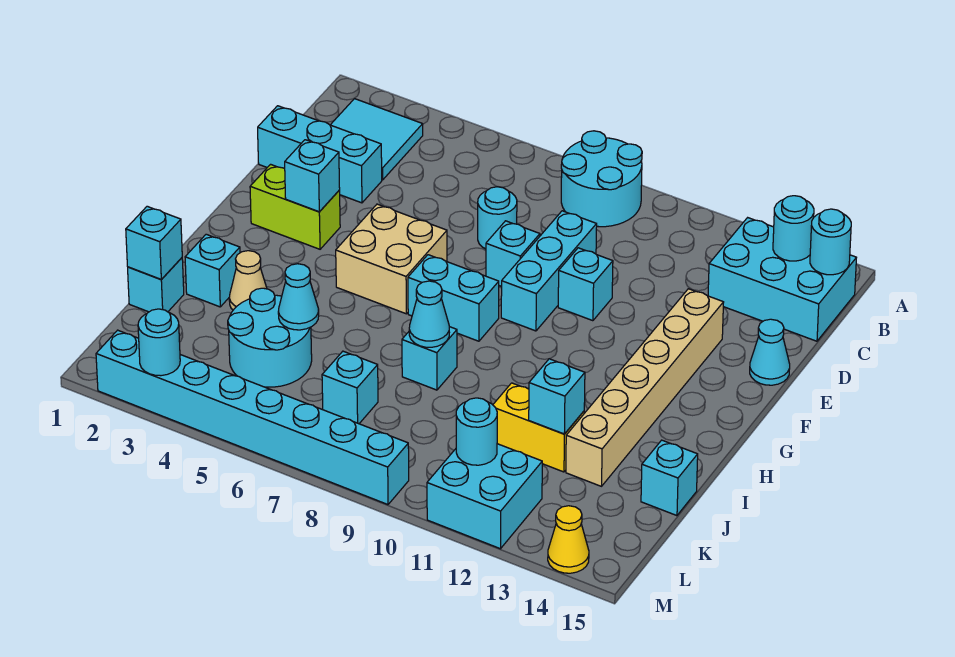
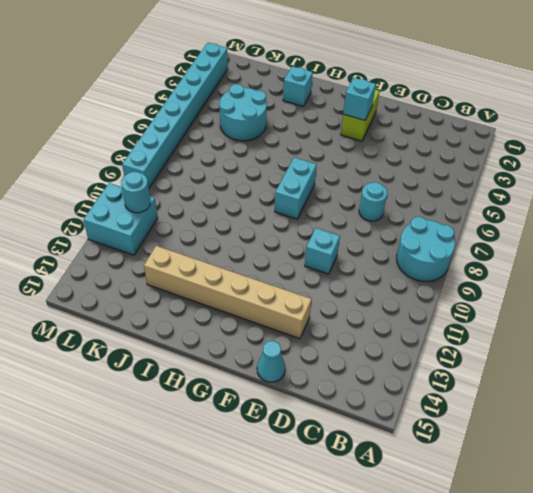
none -> cyan tile B2:C3 level 1
none -> cyan brick B13:C15 level 1
none -> cyan brick D1:D3 level 1
none -> cyan brick D9:F9 level 1

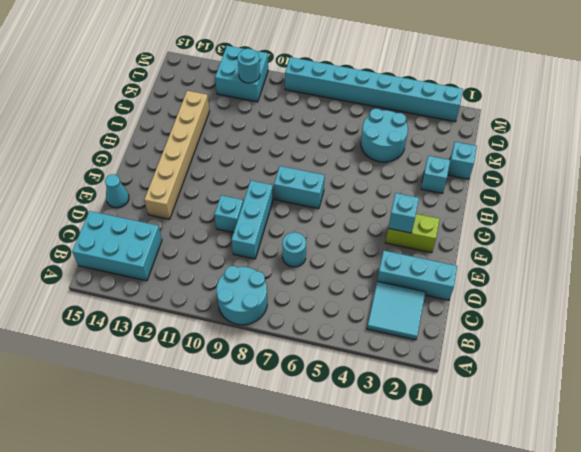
none -> cyan brick E8 level 1
none -> tan brick F5:G6 level 1
none -> tan cone I3 level 1
none -> cyan brick I8 level 1

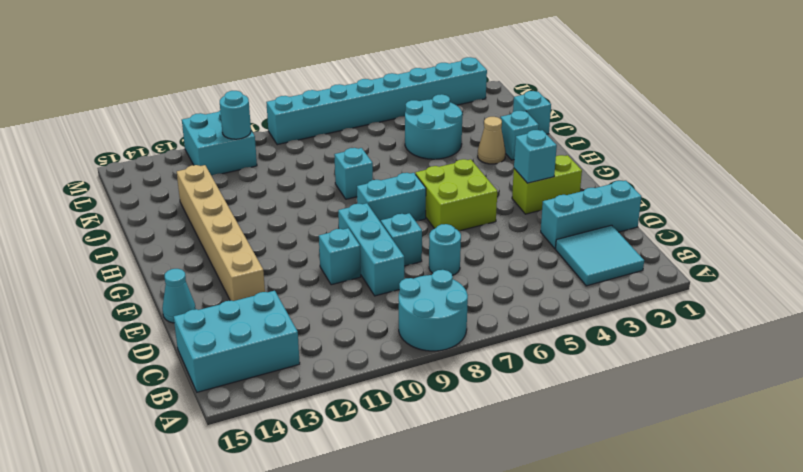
lime brick F5:G6 level 1 -> tan brick F5:G6 level 1
none -> yellow brick J11:J12 level 1
none -> cyan brick J15 level 1
none -> cyan brick K7 level 1
none -> yellow cone M14 level 1

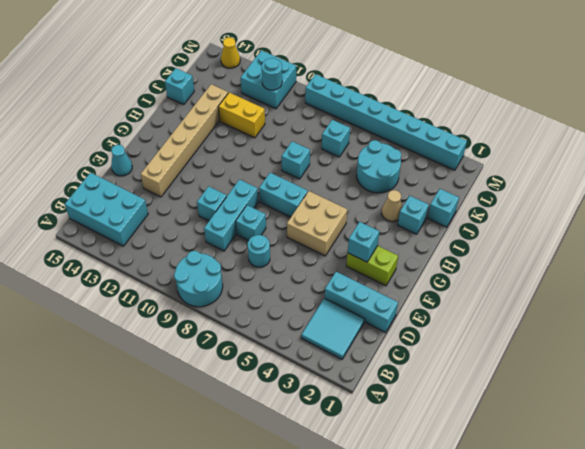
none -> cyan round brick B14 level 2
none -> cyan round brick B15 level 2
none -> cyan cone I8 level 2
none -> cyan brick J1 level 2

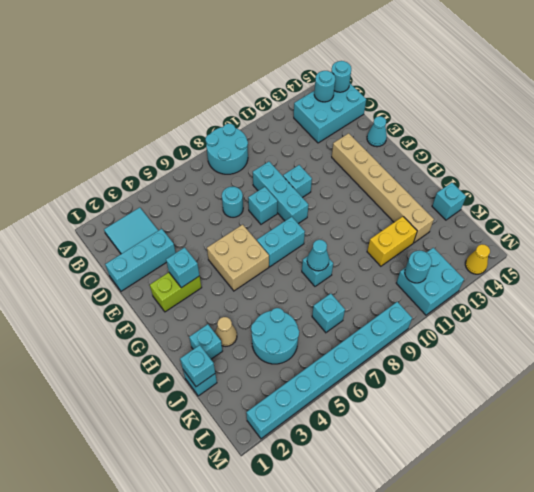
none -> cyan cone J5 level 2
none -> cyan brick J12 level 2
none -> cyan round brick M3 level 2

